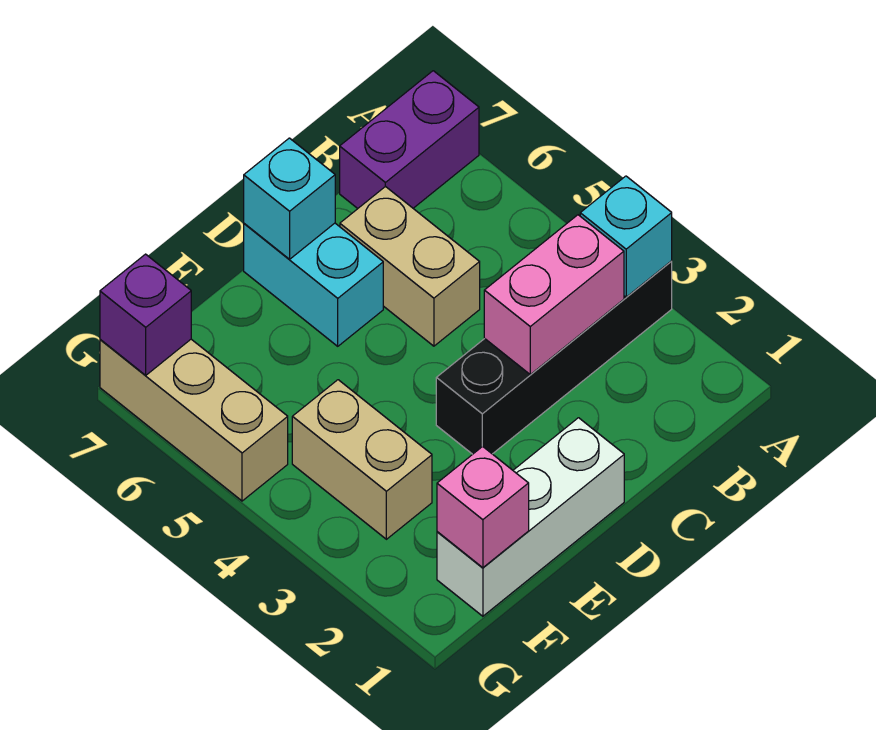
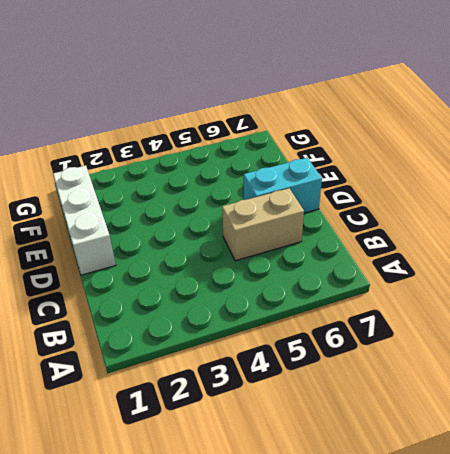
none -> black brick A3:D3 level 1
none -> purple brick A7:B7 level 1
none -> tan brick F3:F4 level 1

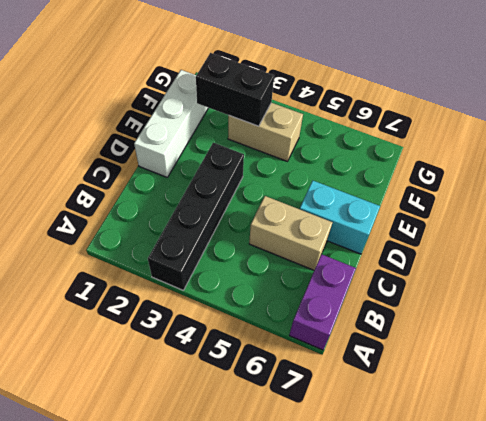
black brick F2:F3 level 2 -> none
none -> tan brick G5:G7 level 1
none -> cyan brick A3 level 2
none -> pink brick B3:C3 level 2

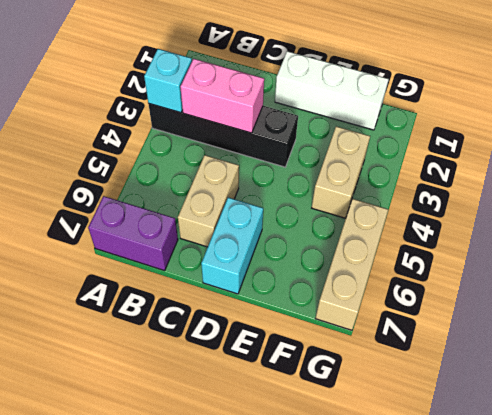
none -> cyan brick D7 level 2
none -> pink brick F1 level 2
none -> purple brick G7 level 2

